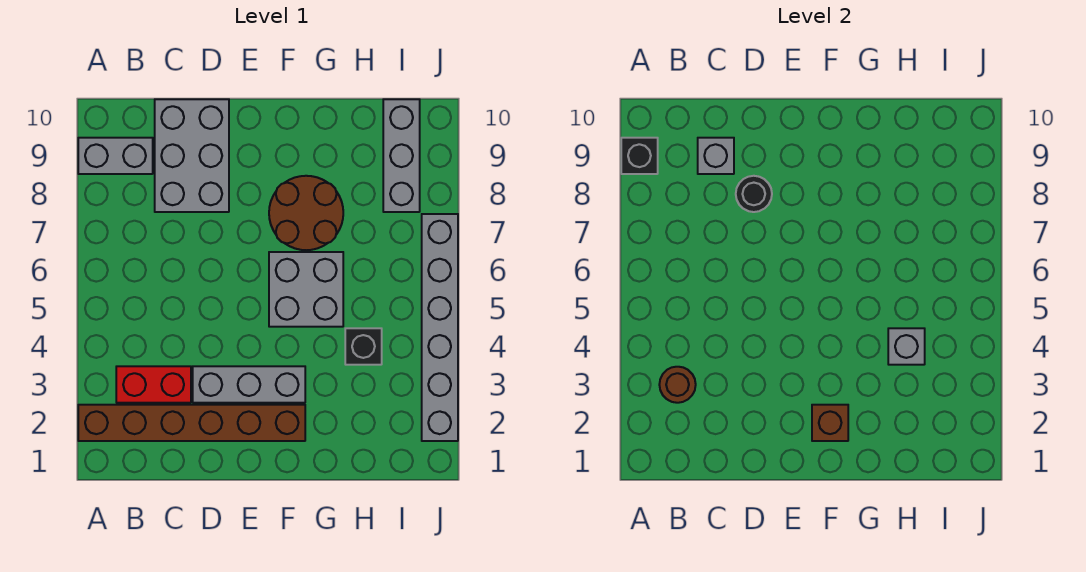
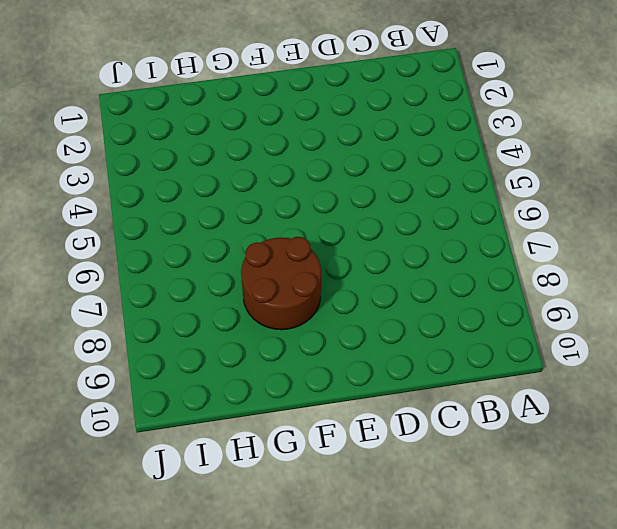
none -> brown brick A2:F2 level 1
none -> grey brick A9:B9 level 1
none -> red brick B3:C3 level 1

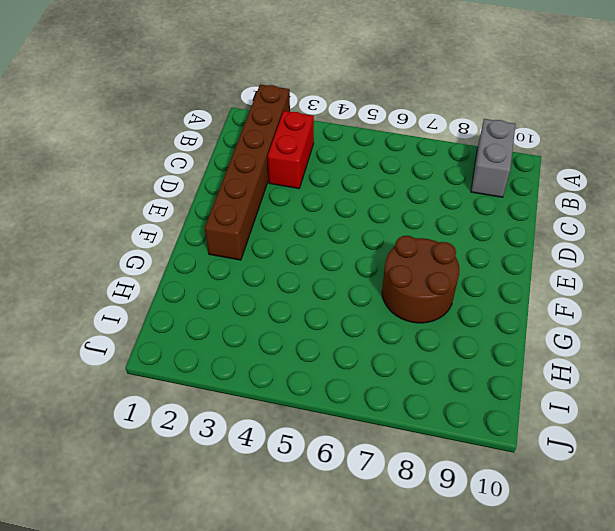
none -> grey brick C8:D10 level 1
none -> grey brick D3:F3 level 1
none -> grey brick F5:G6 level 1

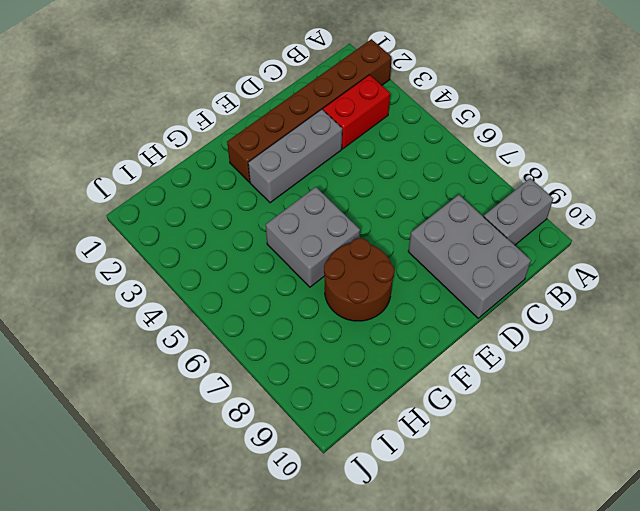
none -> black brick H4 level 1
none -> grey brick I8:I10 level 1
none -> grey brick J2:J7 level 1

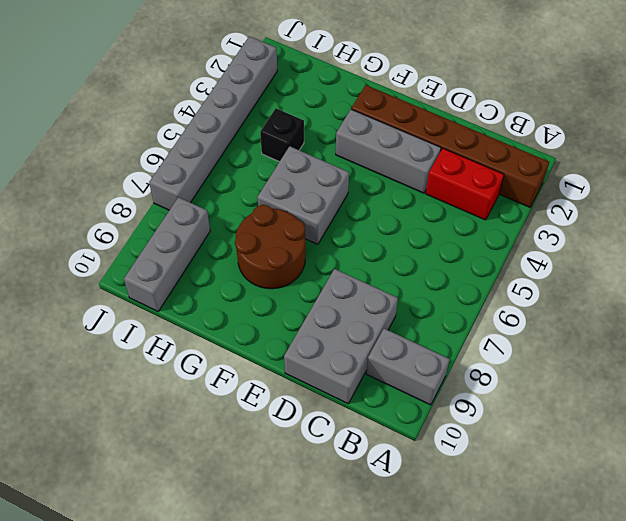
none -> black brick A9 level 2
none -> brown round brick B3 level 2
none -> grey brick C9 level 2

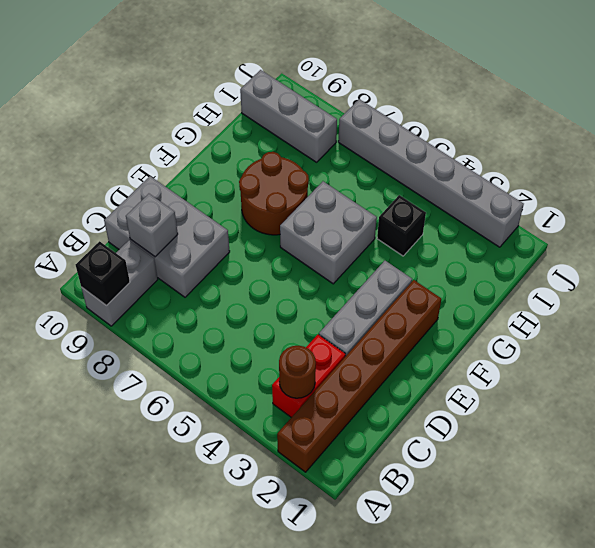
none -> black round brick D8 level 2
none -> brown brick F2 level 2
none -> grey brick H4 level 2

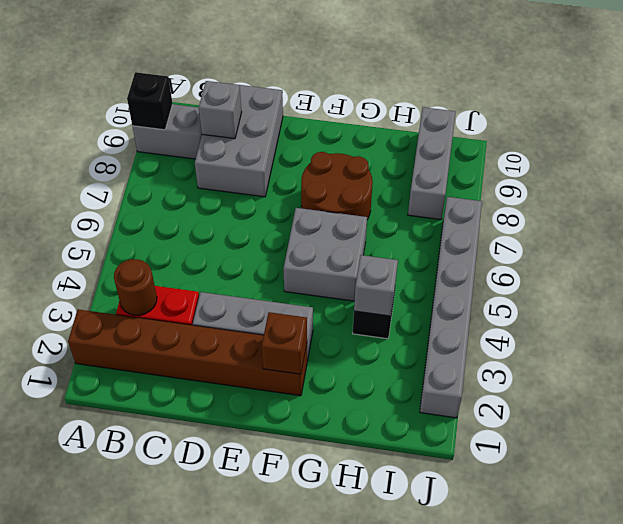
none -> black round brick D8 level 2

